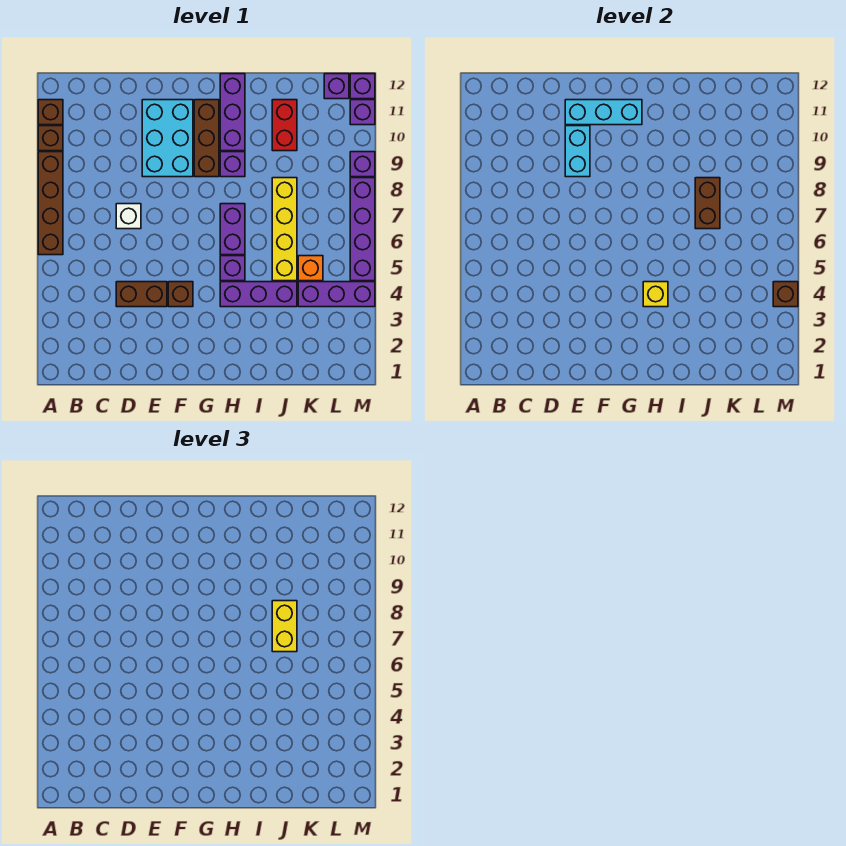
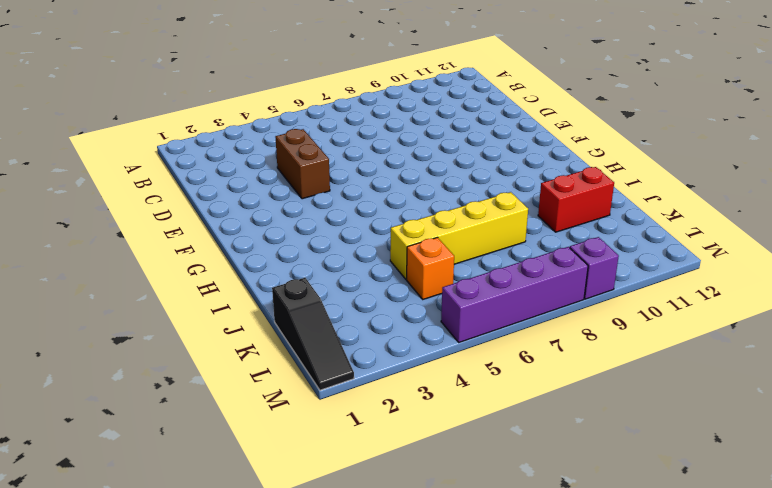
black slope K1:M1 level 1 top K -> none
none -> brown brick A6:A9 level 1
none -> brown brick A10 level 1
none -> brown brick A11 level 1

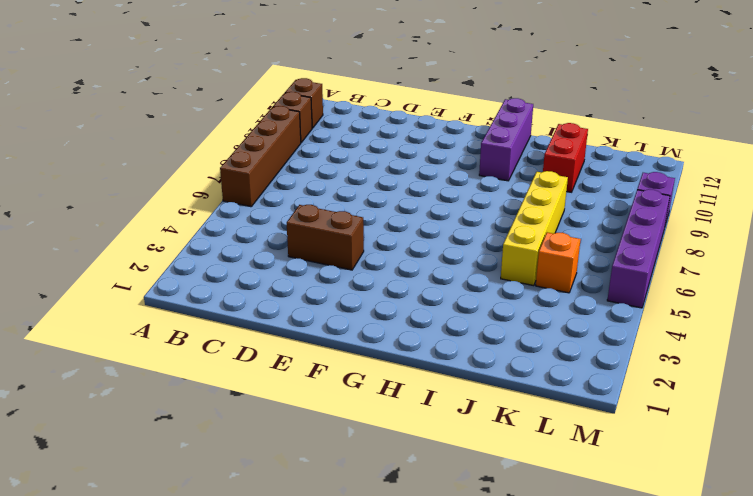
none -> white brick D7 level 1
none -> cyan brick E9:F11 level 1
none -> brown brick F4 level 1

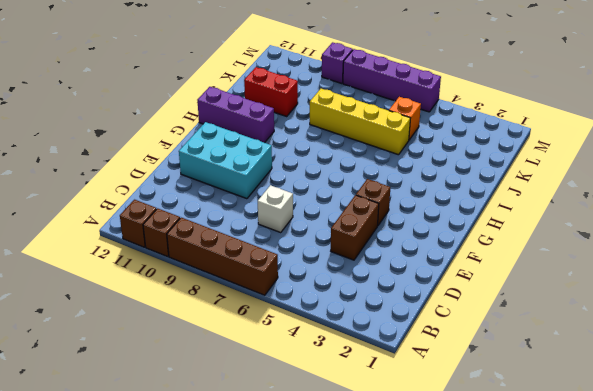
none -> brown brick G9:G11 level 1
none -> purple brick H4:J4 level 1
none -> purple brick H5 level 1

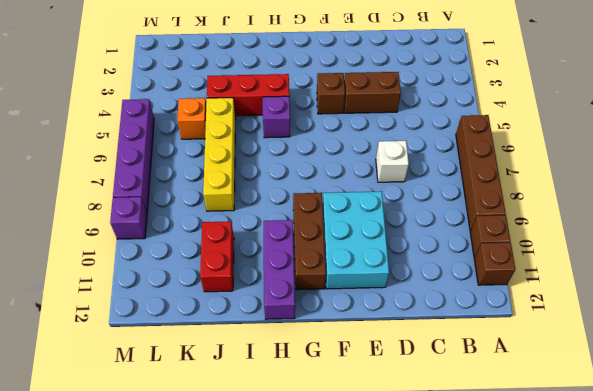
red brick H4:J4 level 1 -> purple brick H4:J4 level 1
none -> purple brick H6:H7 level 1
none -> purple brick H9 level 1
none -> purple brick K4:M4 level 1

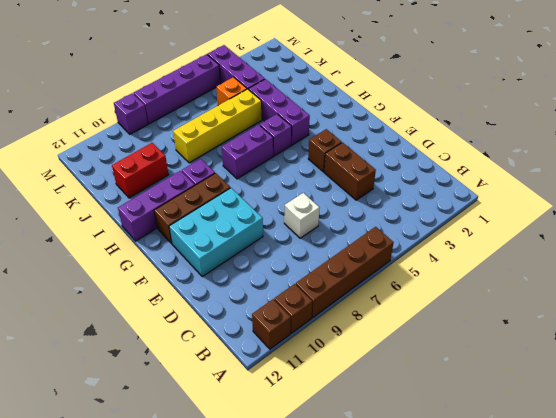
none -> purple brick L12 level 1
none -> purple brick M11 level 1
none -> purple brick M12 level 1

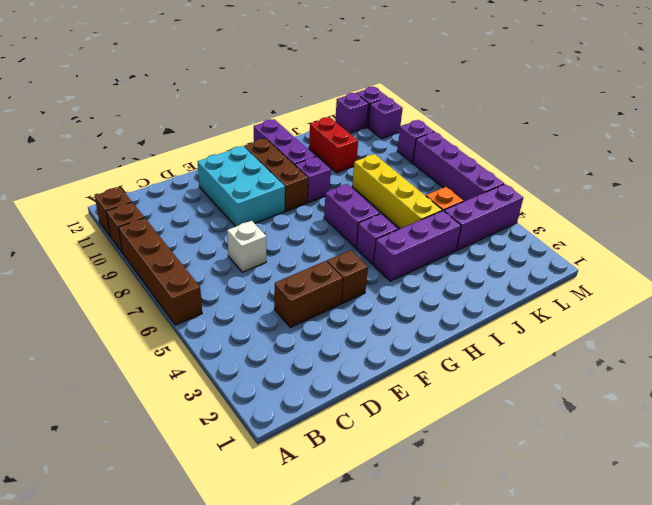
none -> cyan brick E9:E10 level 2
none -> cyan brick E11:G11 level 2
none -> yellow brick H4 level 2

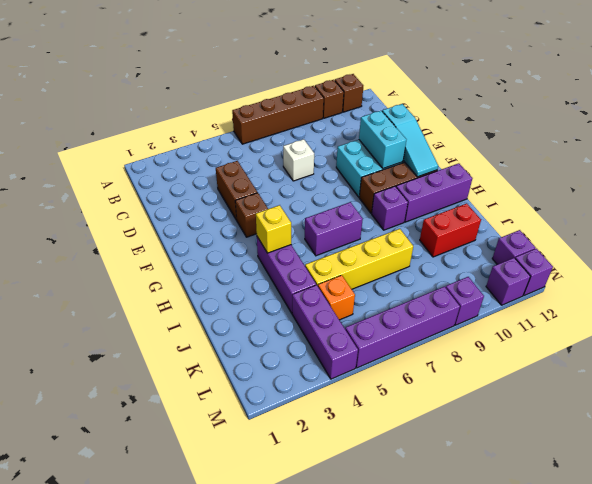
cyan brick E10:F10 level 2 -> cyan brick E9:E10 level 2
cyan slope E11:G11 level 2 top E -> cyan brick E11:G11 level 2
none -> purple brick H5 level 1
none -> brown brick J7:J8 level 2
none -> brown brick M4 level 2

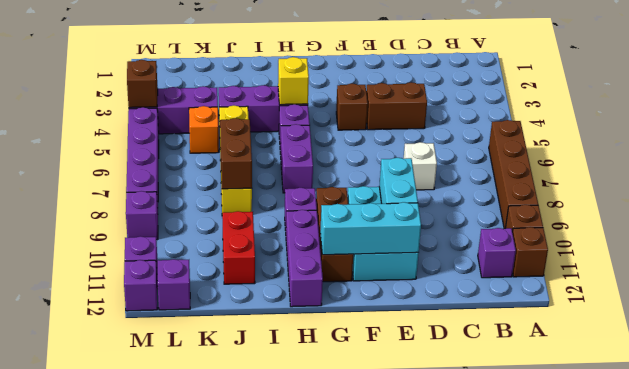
purple brick B11 level 1 -> none
none -> yellow brick J7:J8 level 3

